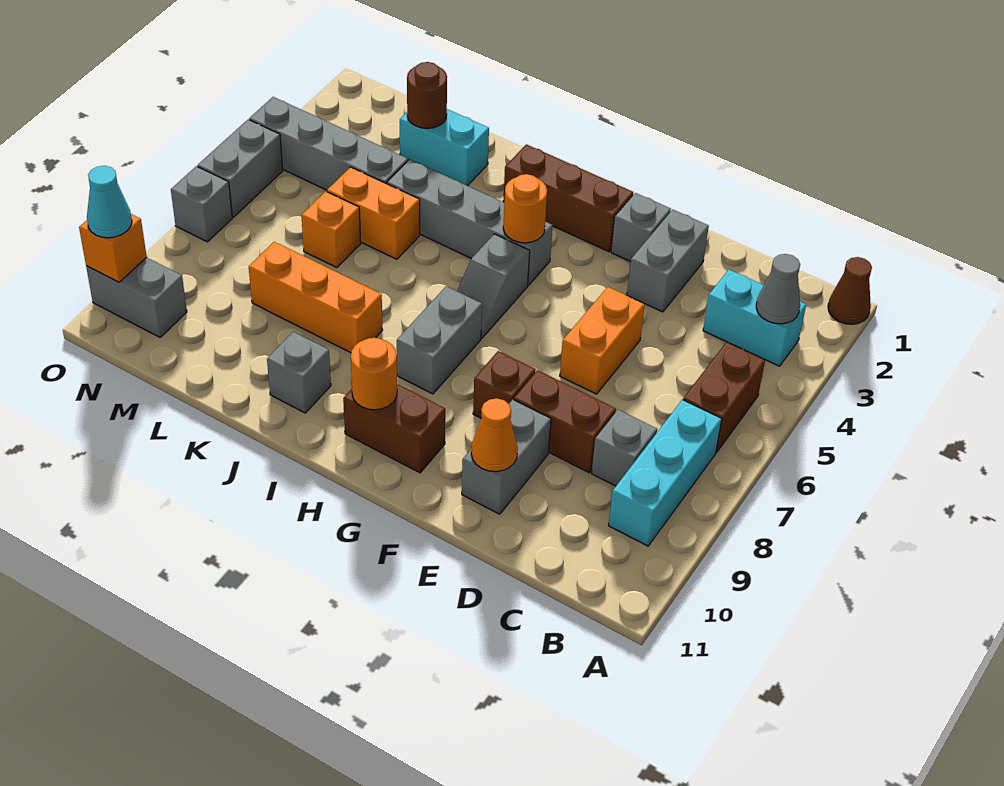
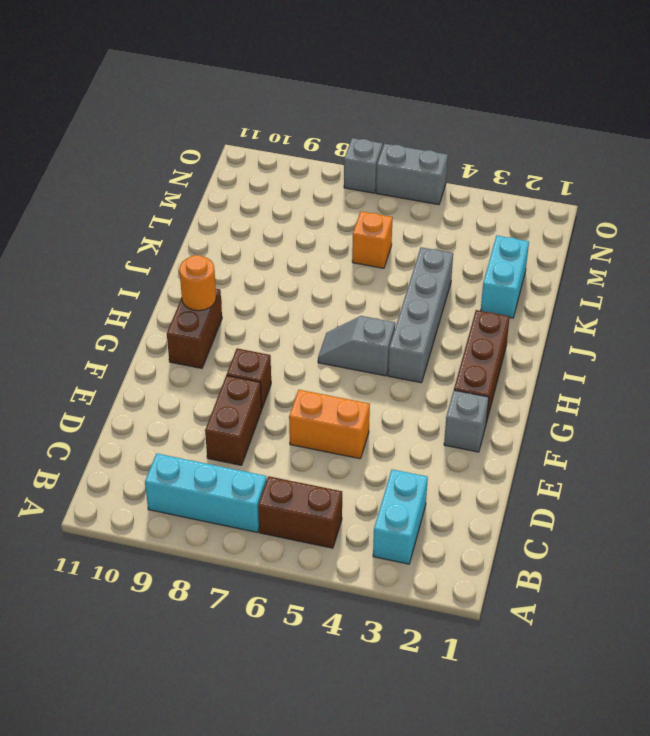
none -> brown cone A1 level 1
none -> grey brick C8 level 1
none -> grey brick E2:E3 level 1
none -> grey brick E9:E10 level 1

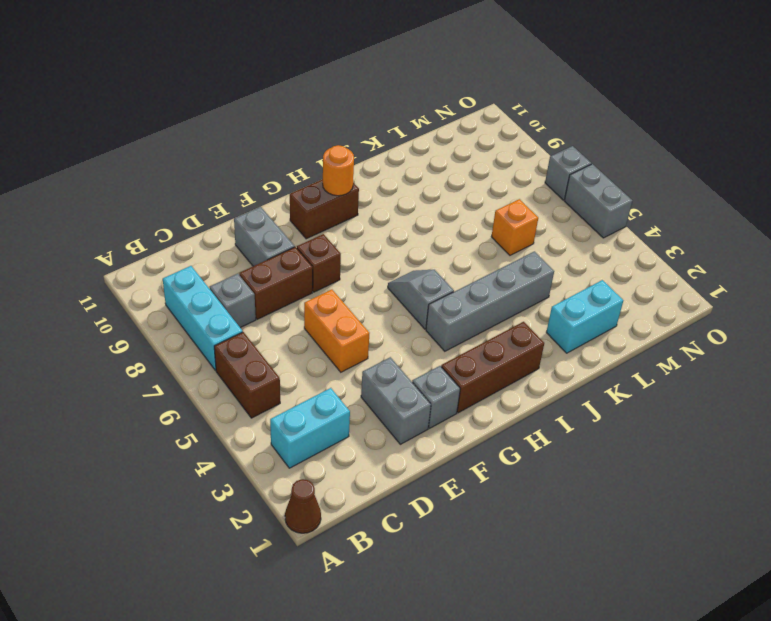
none -> grey brick H7:H8 level 1
none -> orange brick J8:L8 level 1
none -> grey brick J10 level 1
none -> orange brick K5:L5 level 1

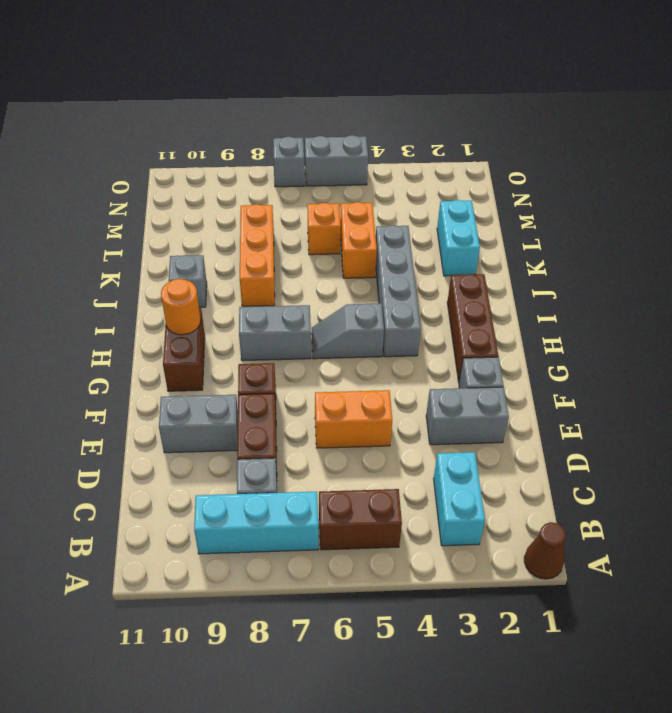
none -> grey brick L4:O4 level 1
none -> grey brick N10:O10 level 1
none -> grey cone B3 level 2
none -> orange cone E10 level 2

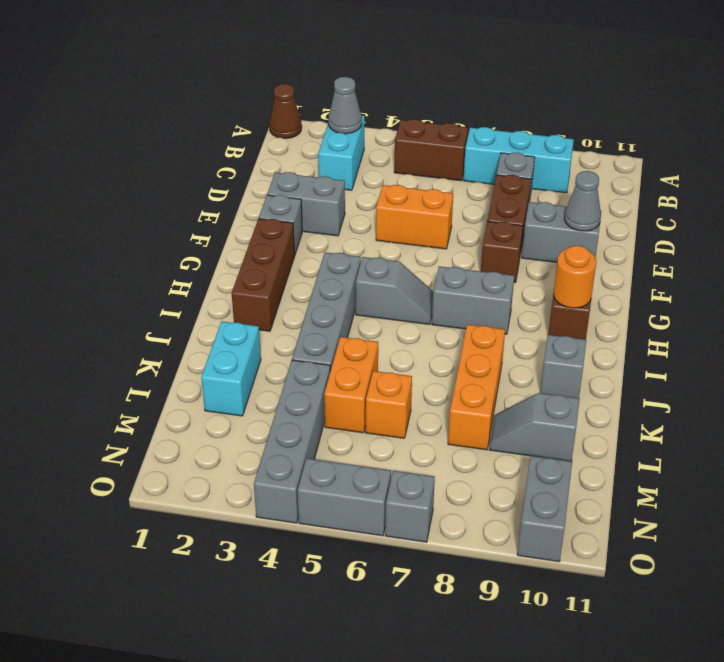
grey cone E10 level 2 -> orange cone E10 level 2
grey slope L9:L10 level 1 top 10 -> none
none -> orange round brick H4 level 2
none -> brown round brick L2 level 2
none -> orange brick O10 level 2
none -> cyan cone O10 level 3

